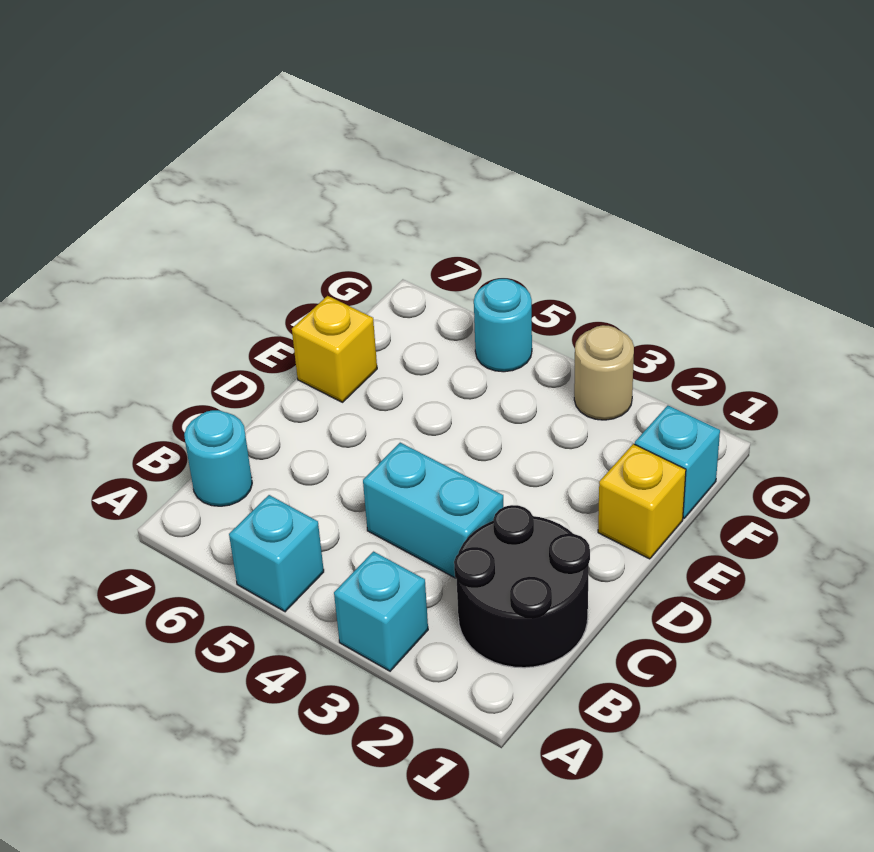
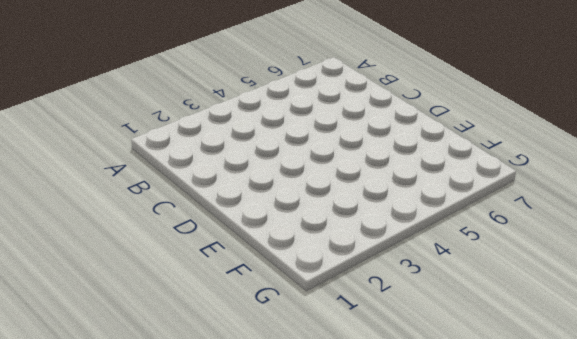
none -> cyan brick A3 level 1
none -> cyan brick A5 level 1

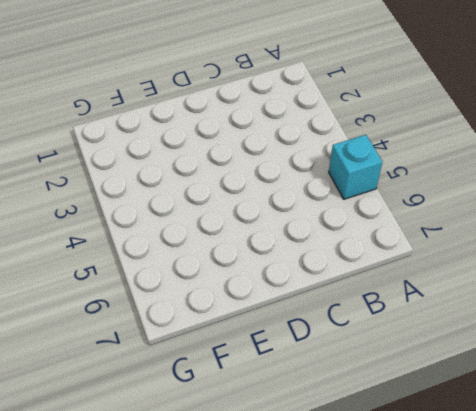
none -> cyan brick A3 level 1
none -> black round brick B1:C2 level 1

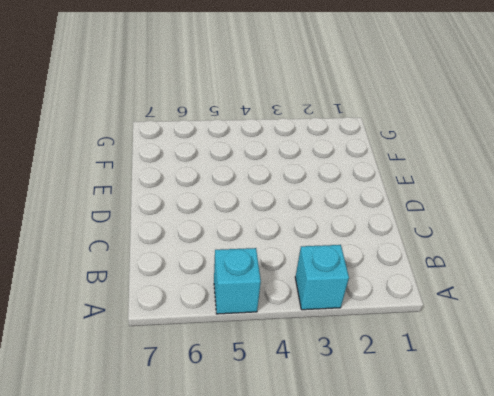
none -> black round brick B1:C2 level 1
none -> cyan round brick B7 level 1

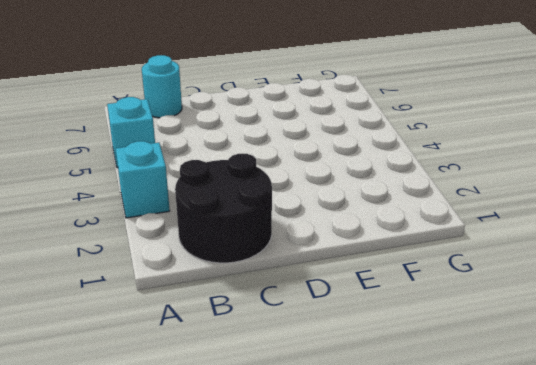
none -> cyan brick C3:C4 level 1
none -> yellow brick E1 level 1

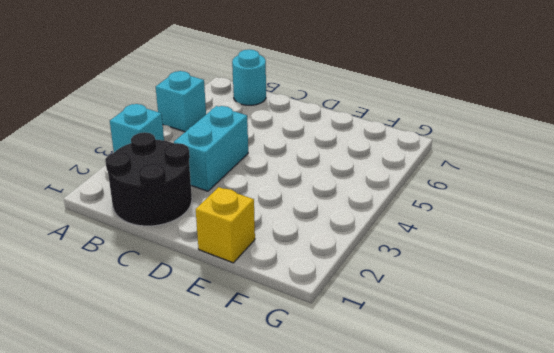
none -> yellow brick E7 level 1
none -> cyan brick F1 level 1

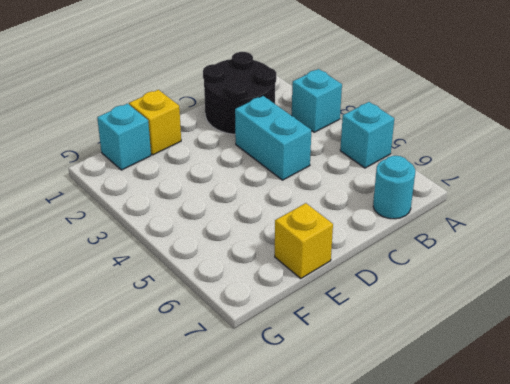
none -> tan round brick G3 level 1
none -> cyan round brick G5 level 1

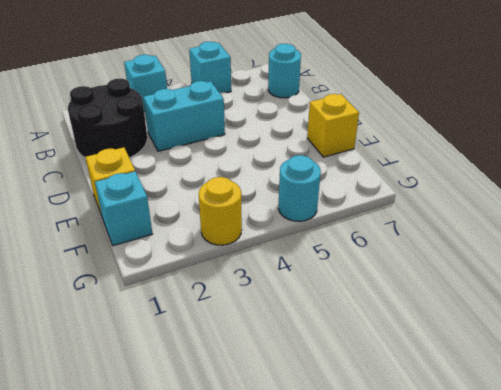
yellow round brick G3 level 1 -> tan round brick G3 level 1

